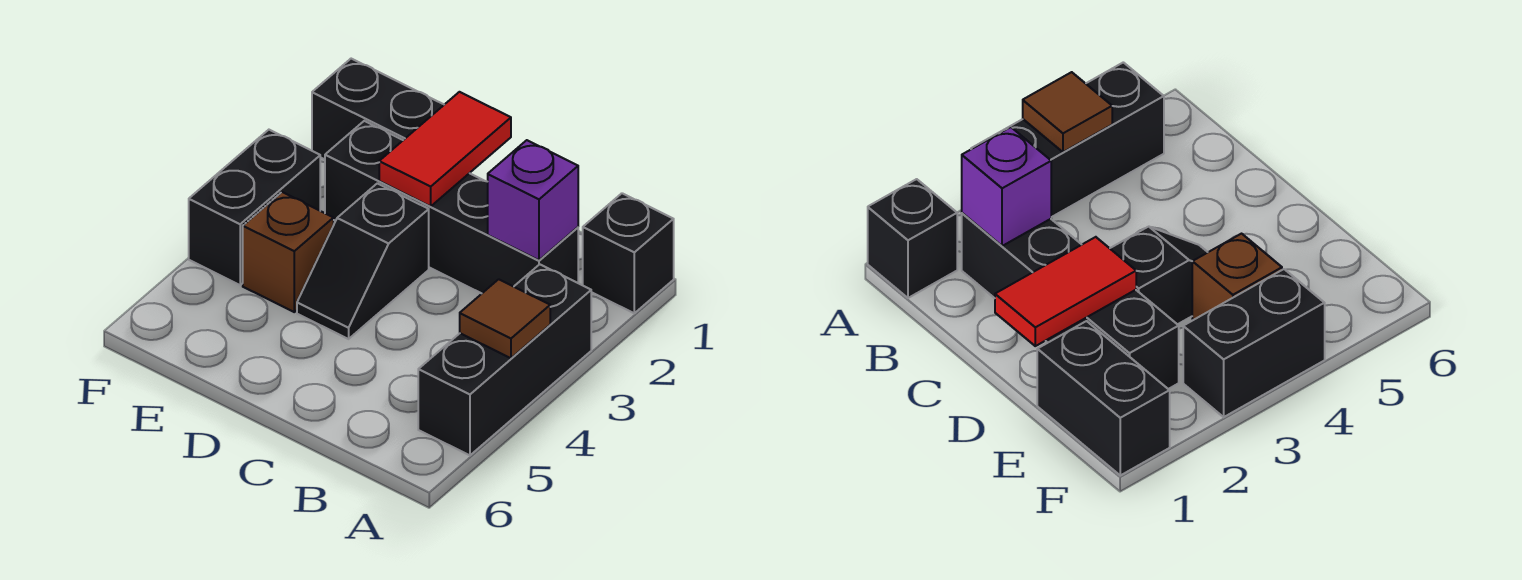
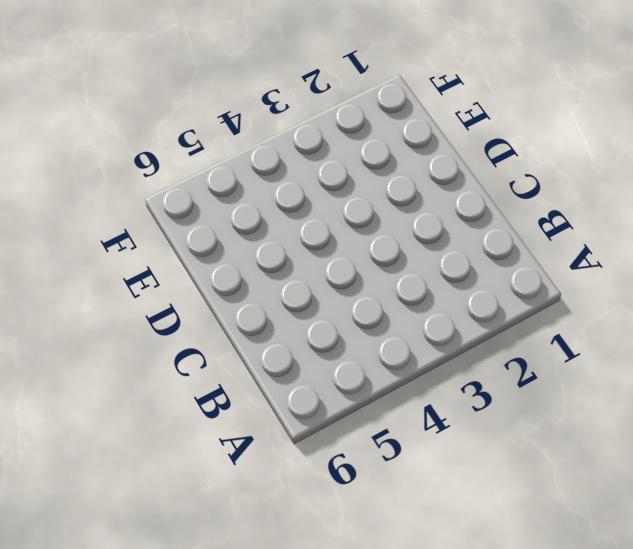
none -> black brick A1 level 1
none -> black brick A3:A5 level 1

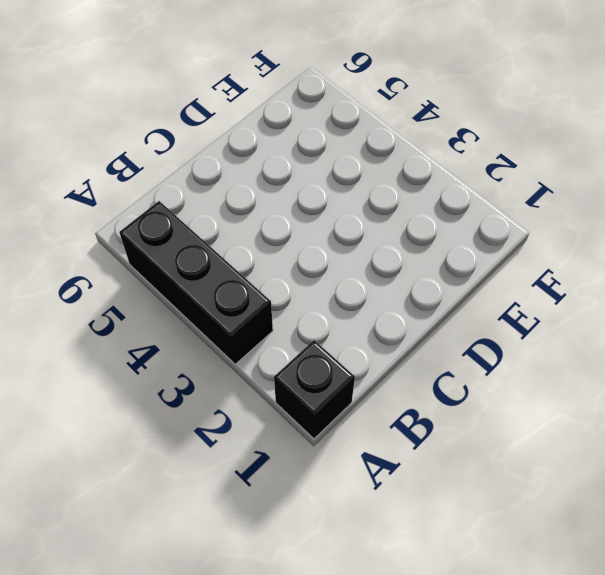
none -> black brick B2:E2 level 1
none -> black slope D3:D4 level 1 top 3

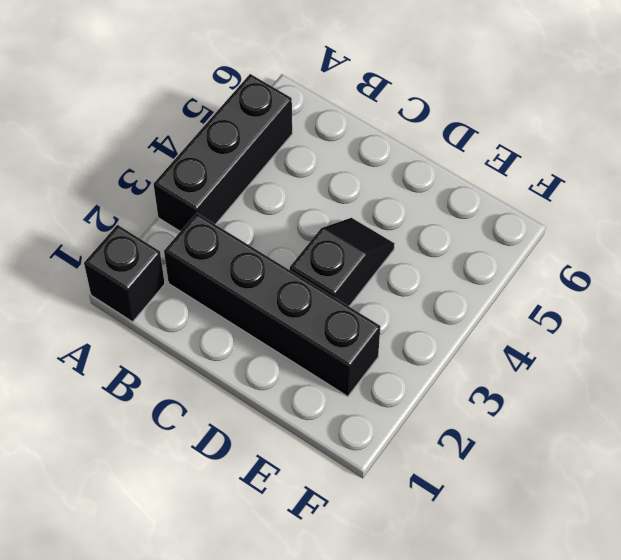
none -> black brick E1:F1 level 1
none -> brown brick E4 level 1

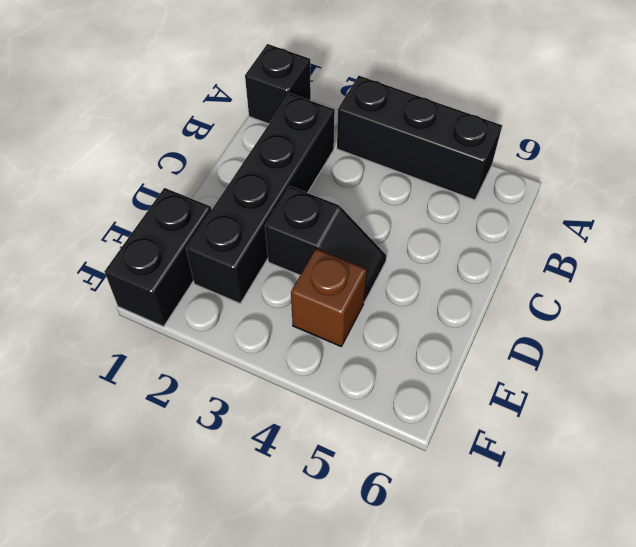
none -> black brick F3:F4 level 1
none -> brown tile A4 level 2

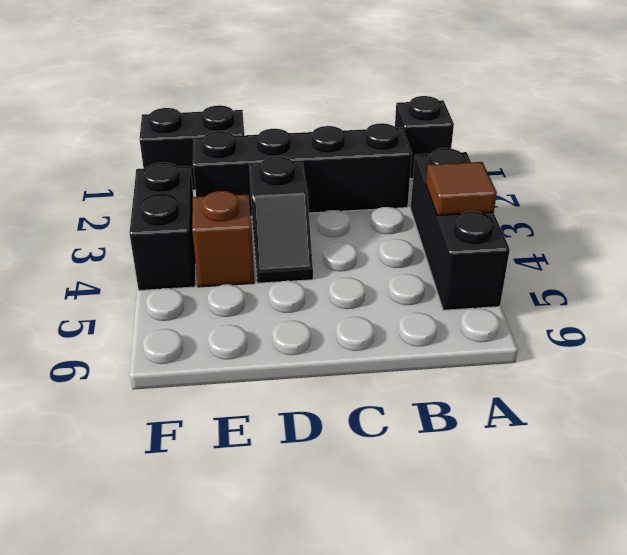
none -> purple brick B2 level 2
none -> red tile D1:D2 level 2

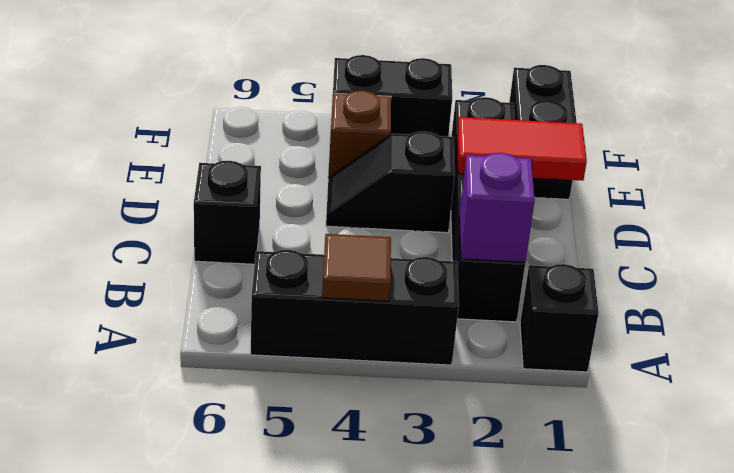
black brick C6 level 1 -> none

